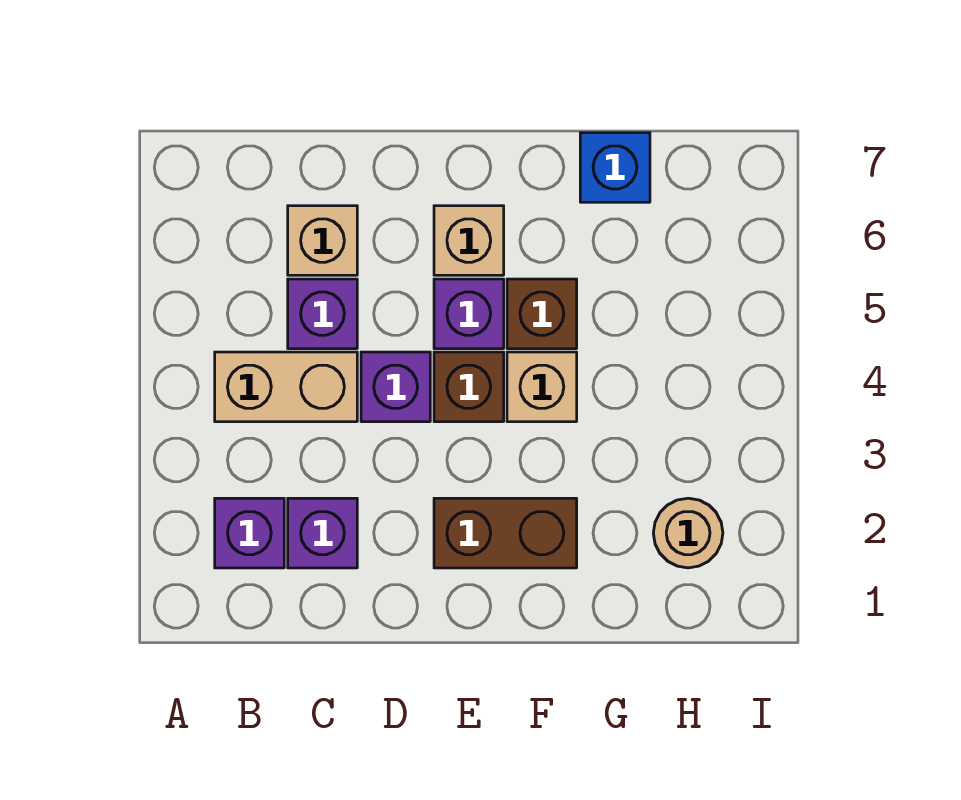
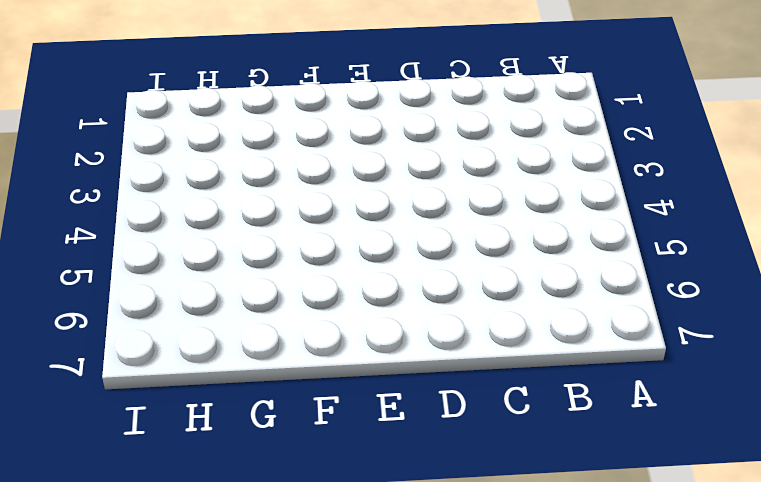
none -> purple brick B2 level 1
none -> tan brick B4:C4 level 1
none -> purple brick C2 level 1

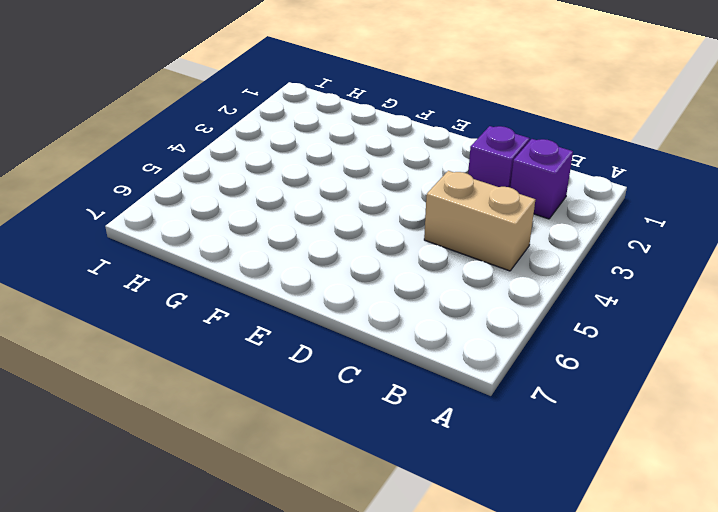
none -> purple brick C5 level 1
none -> tan brick C6 level 1
none -> purple brick D4 level 1

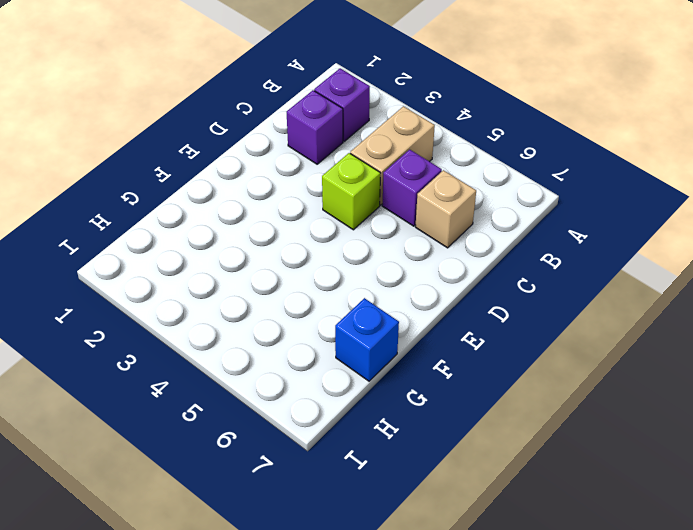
lime brick D4 level 1 -> purple brick D4 level 1
none -> brown brick E2:F2 level 1
none -> brown brick E4 level 1
none -> purple brick E5 level 1

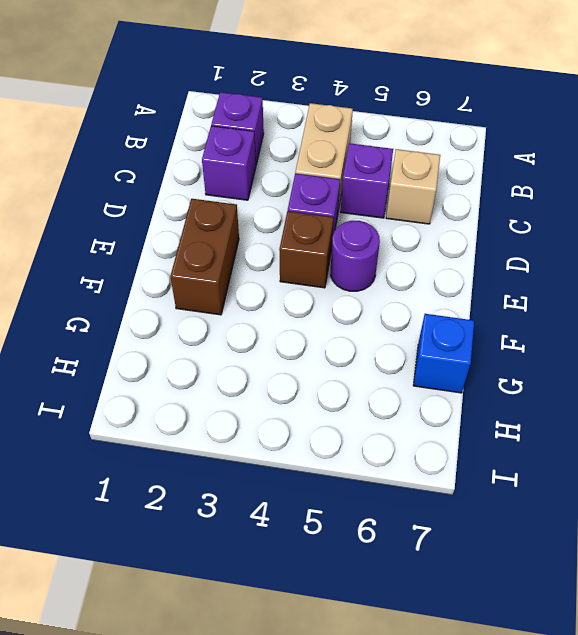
purple round brick E5 level 1 -> purple brick E5 level 1
none -> tan brick E6 level 1
none -> tan brick F4 level 1
none -> brown brick F5 level 1

